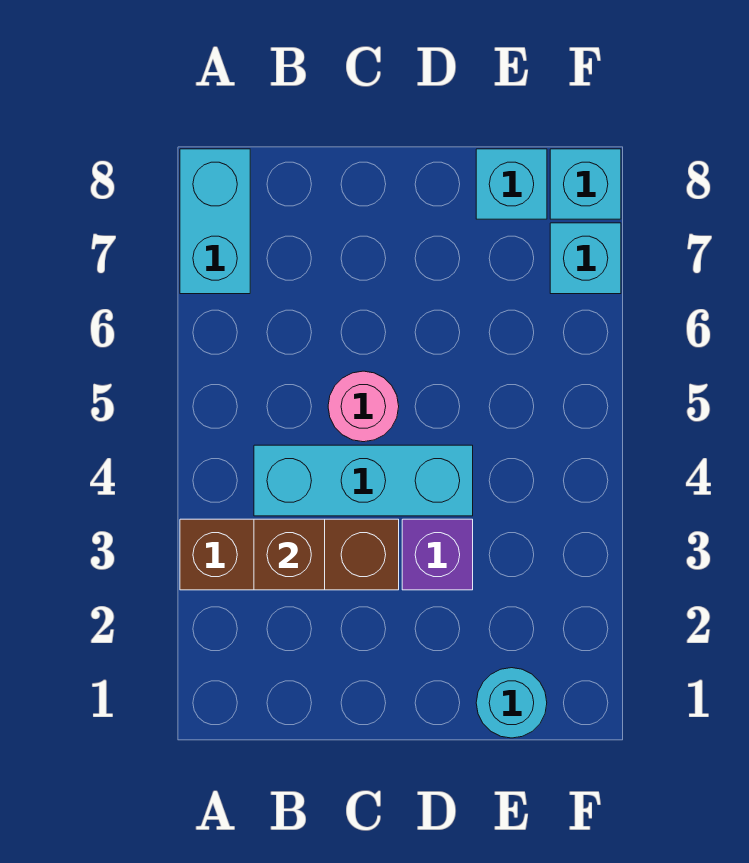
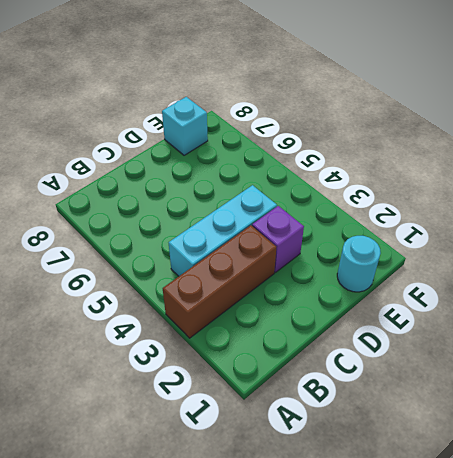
none -> cyan brick A7:A8 level 1
none -> pink round brick C5 level 1

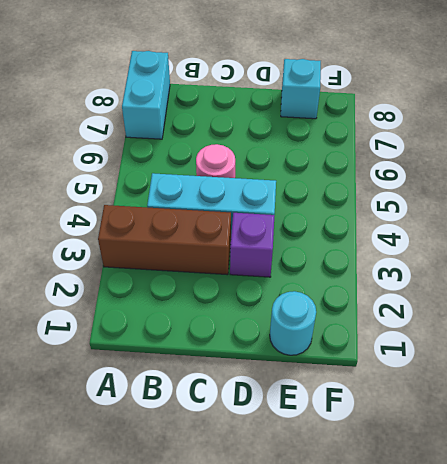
none -> cyan brick F7 level 1
none -> cyan brick F8 level 1

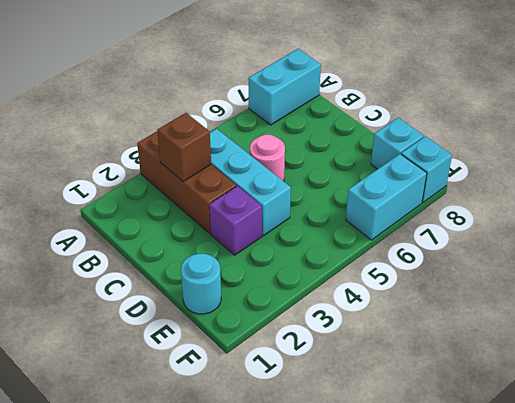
cyan brick F6:F7 level 1 -> cyan brick F7 level 1

